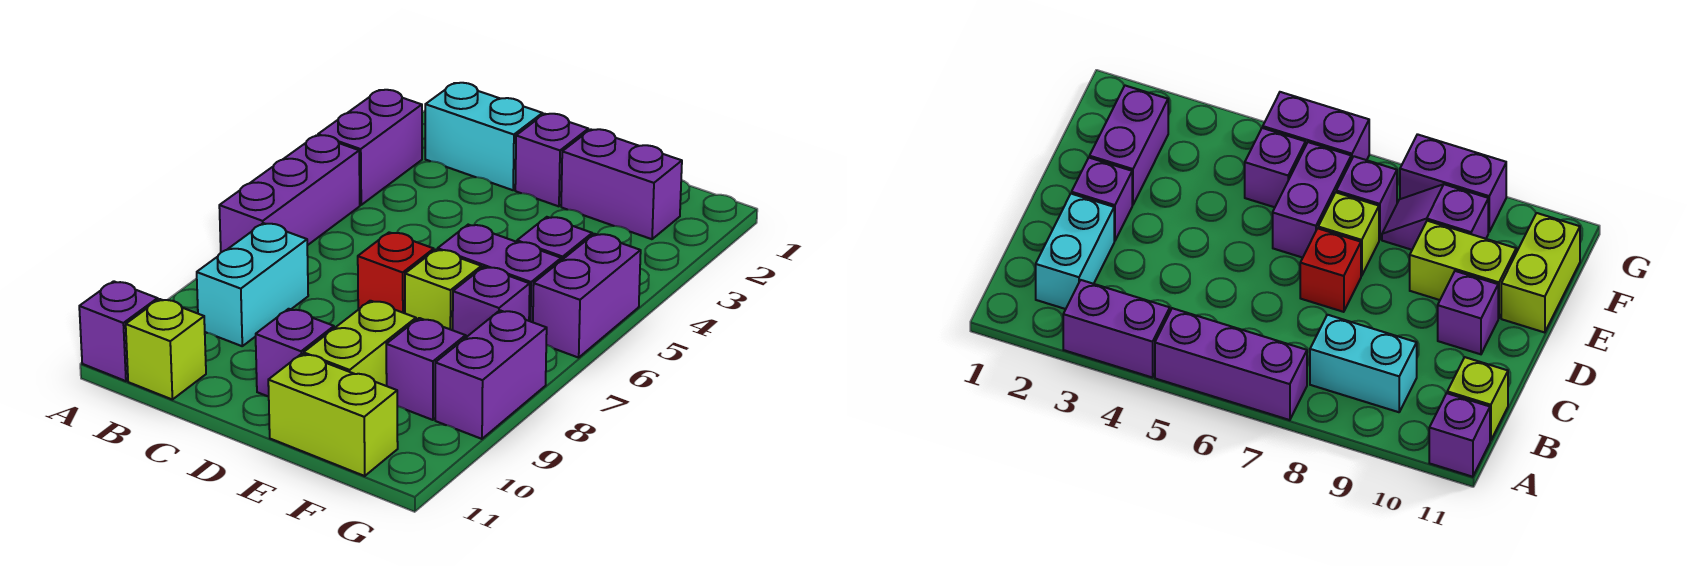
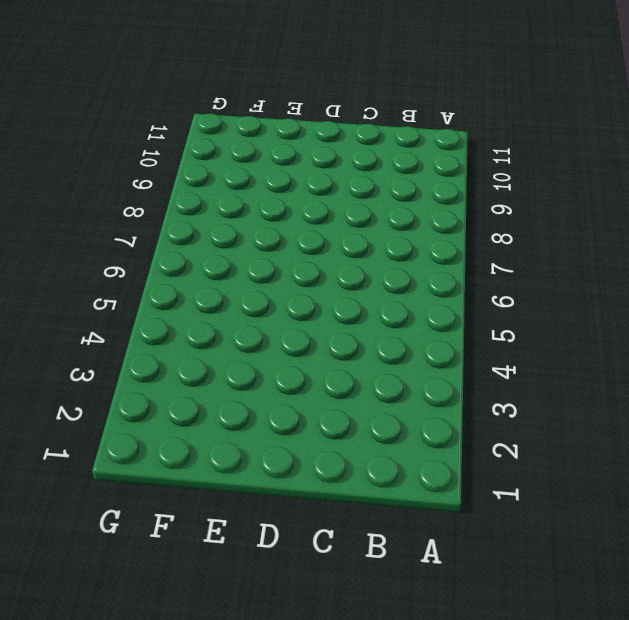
none -> purple brick A3:A4 level 1
none -> purple brick A5:A7 level 1
none -> purple brick A11 level 1

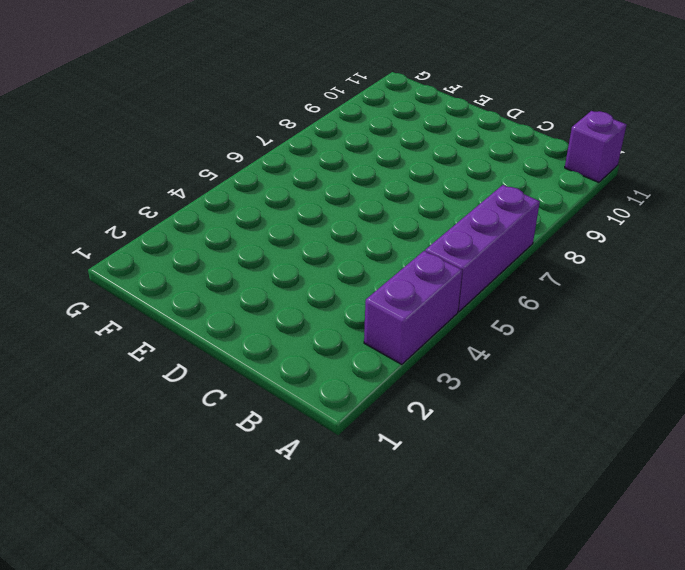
none -> cyan brick B2:C2 level 1
none -> cyan brick B8:B9 level 1
none -> lime brick B11 level 1

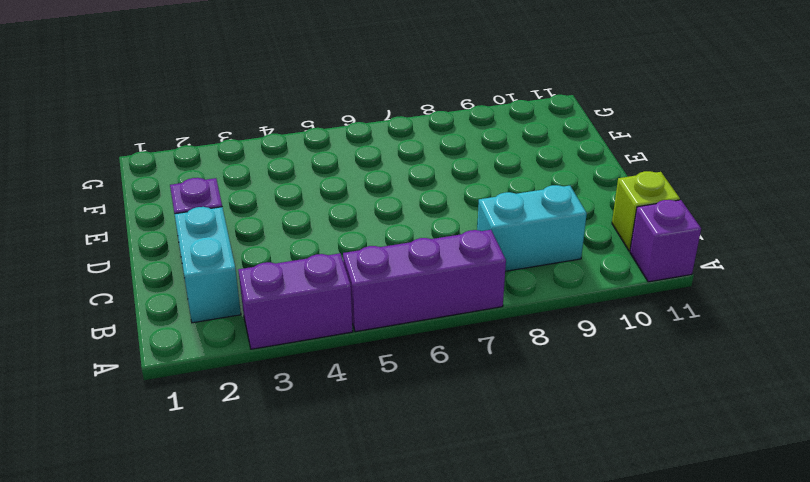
none -> red brick D7 level 1
none -> purple brick D10 level 1
none -> purple brick E2:F2 level 1

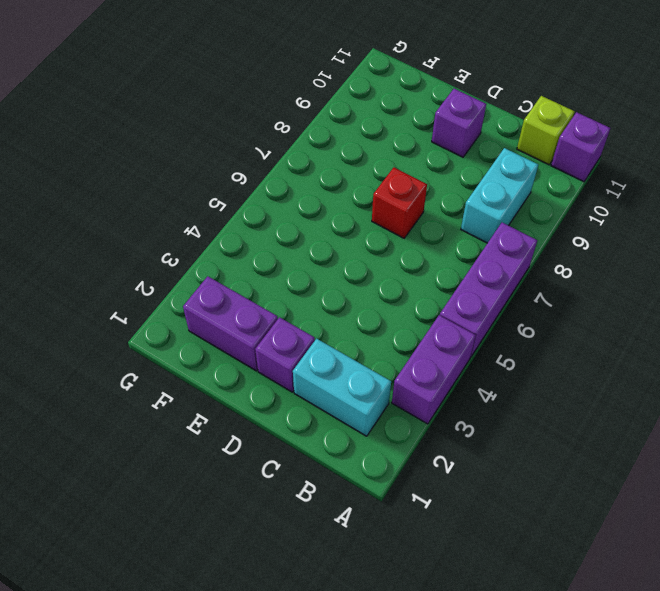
none -> purple brick E6:F6 level 1
none -> lime brick E7 level 1
none -> lime brick E9:E10 level 1

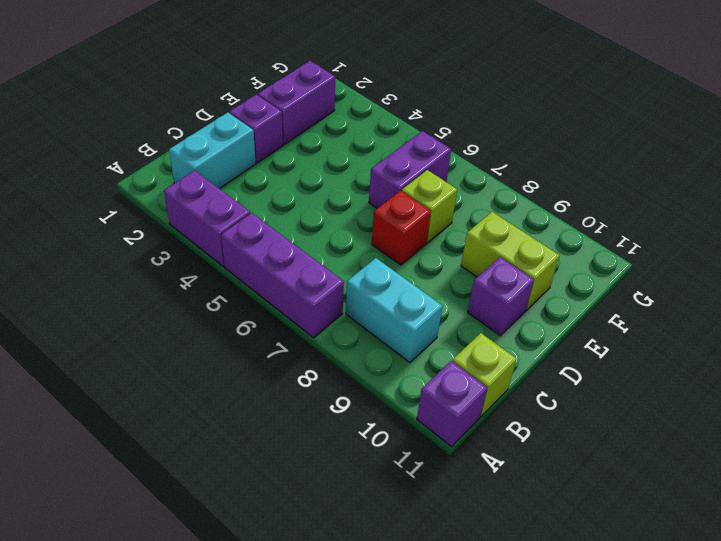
none -> lime brick E11:F11 level 1
none -> purple brick F5 level 1
none -> purple brick F7 level 1

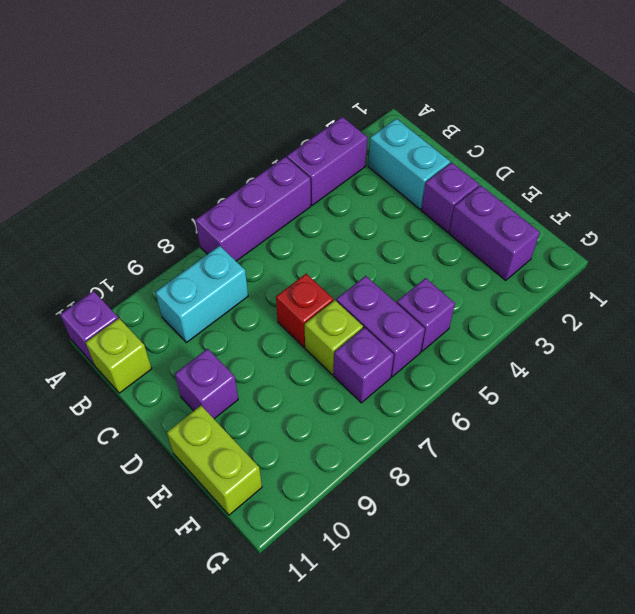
none -> lime brick E9:E10 level 1
none -> purple slope F8:F9 level 1 top 9
none -> purple brick G5:G6 level 1

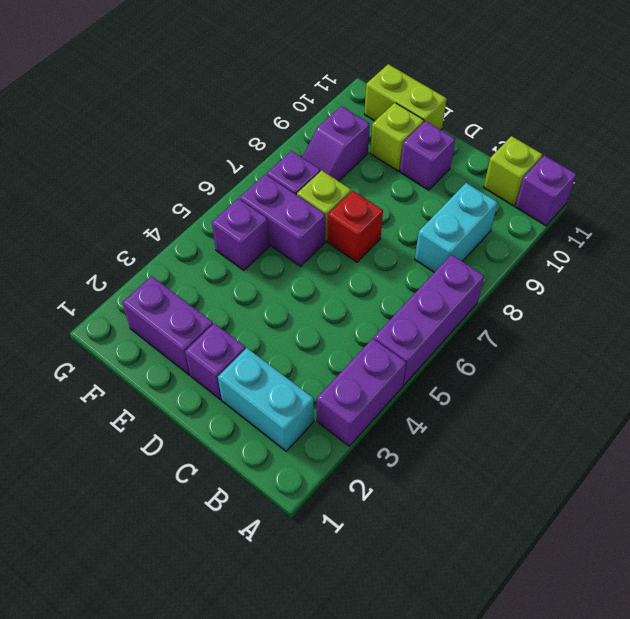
lime brick E10 level 1 -> lime brick E9:E10 level 1
none -> purple brick G5:G6 level 1
none -> purple brick G8:G9 level 1

